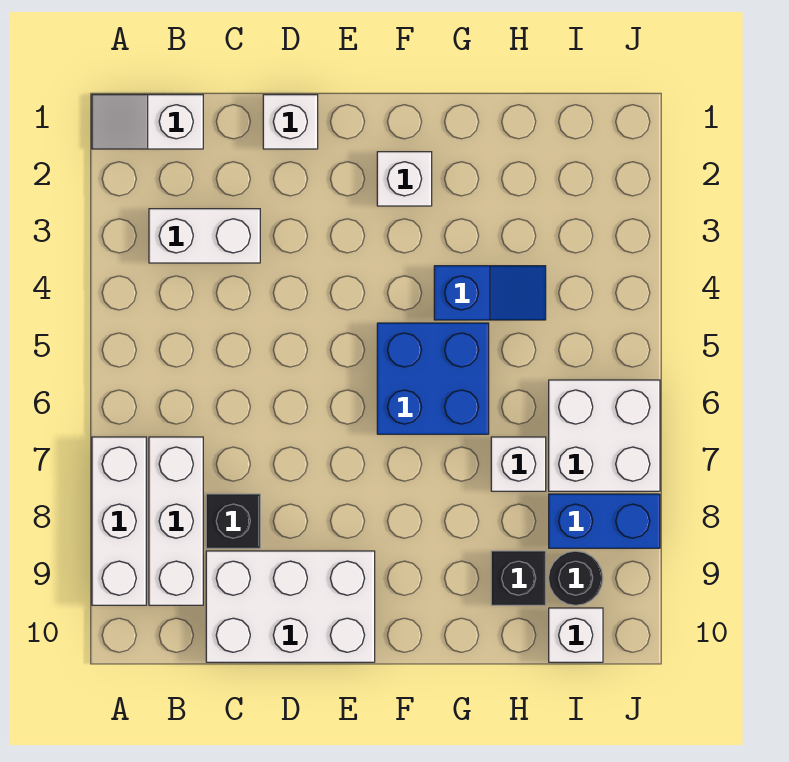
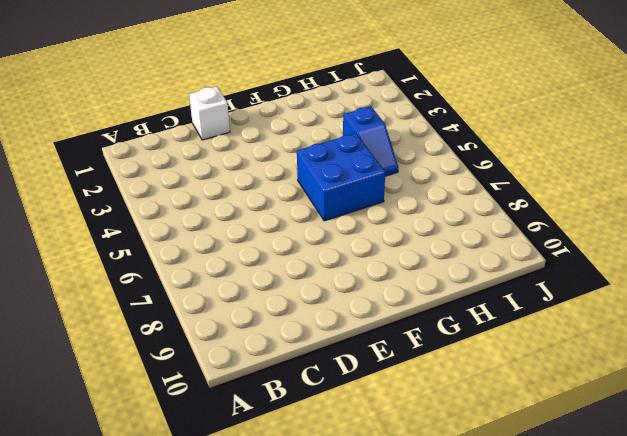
blue slope H4:H5 level 1 top 4 -> blue slope G4:H4 level 1 top G
none -> white slope A1:B1 level 1 top B
none -> white brick A7:A9 level 1
none -> white brick B3:C3 level 1

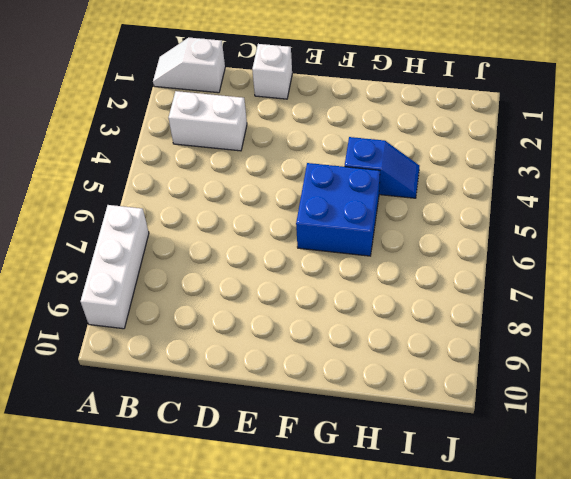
none -> white brick B7:B9 level 1
none -> black brick C8 level 1
none -> white brick C9:E10 level 1

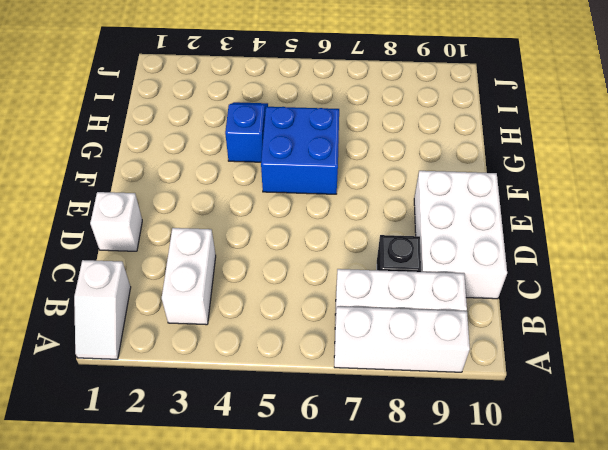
none -> white brick F2 level 1
none -> white brick H7 level 1
none -> black brick H9 level 1

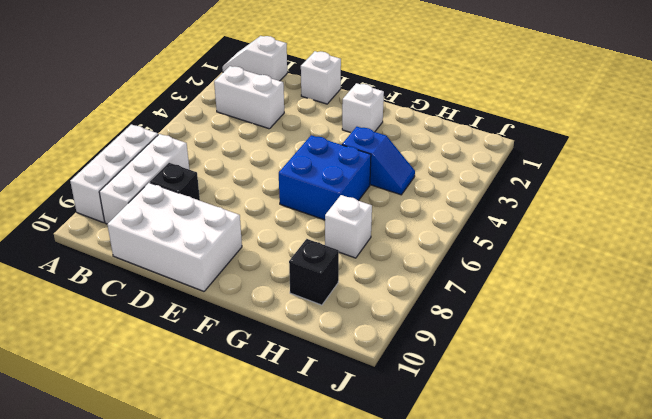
none -> white brick I6:J7 level 1
none -> blue brick I8:J8 level 1
none -> black round brick I9 level 1

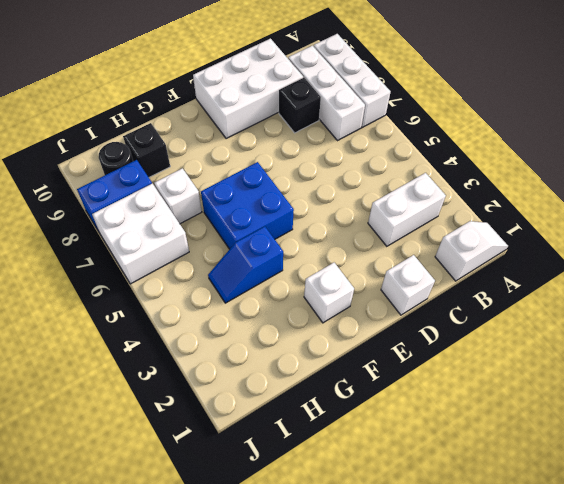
none -> white brick I10 level 1

